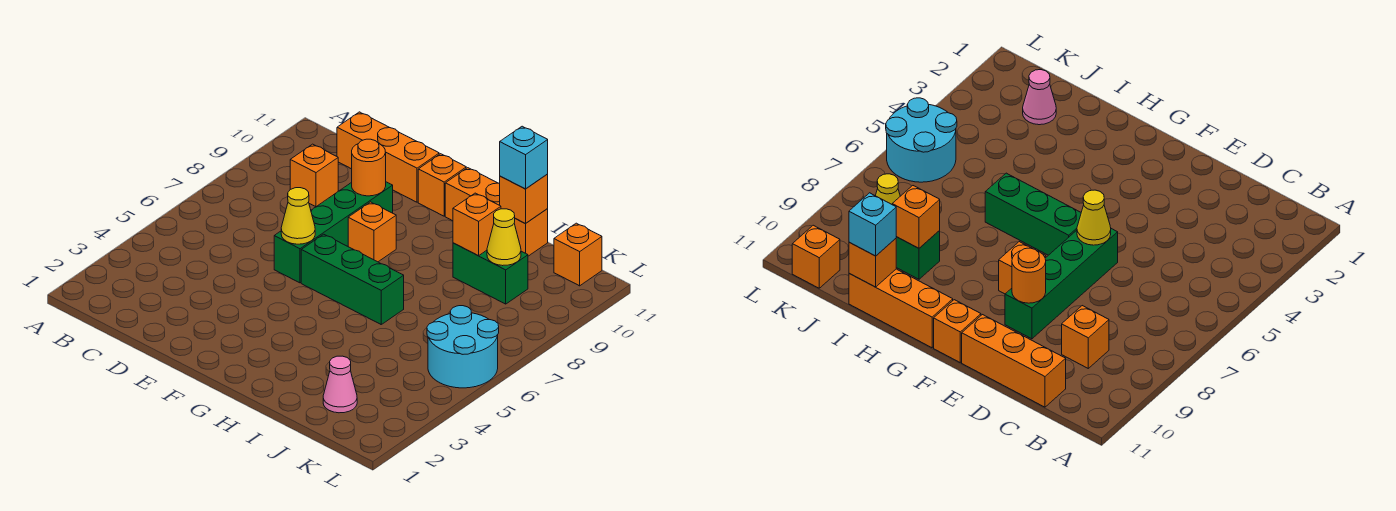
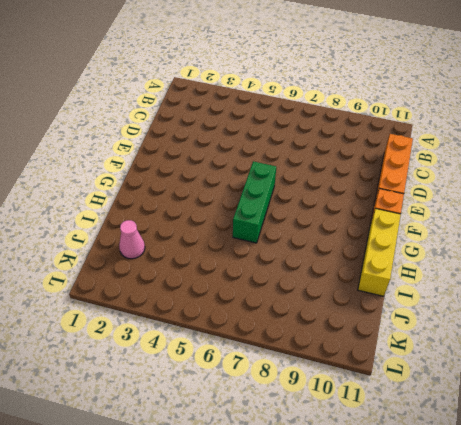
yellow brick G11:I11 level 1 -> orange brick G11:I11 level 1
none -> orange brick C9 level 1
none -> green brick E6:E9 level 1
none -> orange brick F8 level 1

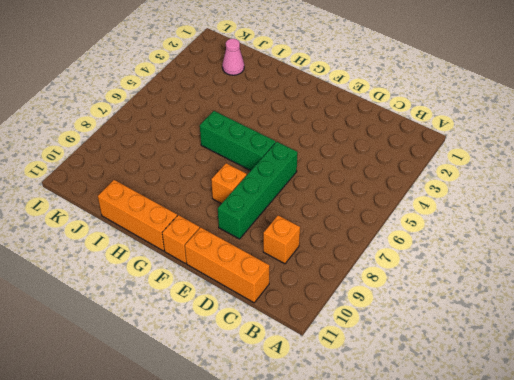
none -> green brick I9:J9 level 1
none -> cyan round brick K5:L6 level 1
none -> orange brick K11 level 1

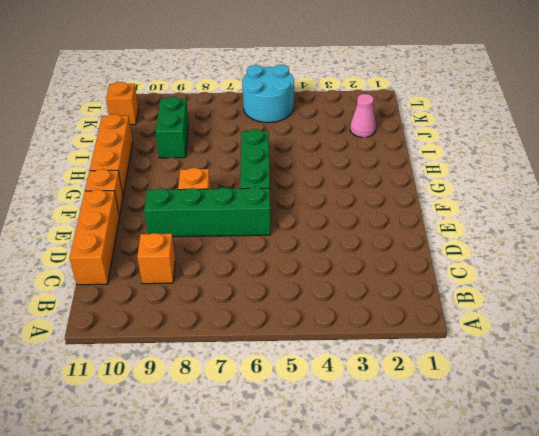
none -> yellow cone E6 level 2
none -> orange round brick E9 level 2
none -> orange brick I9 level 2

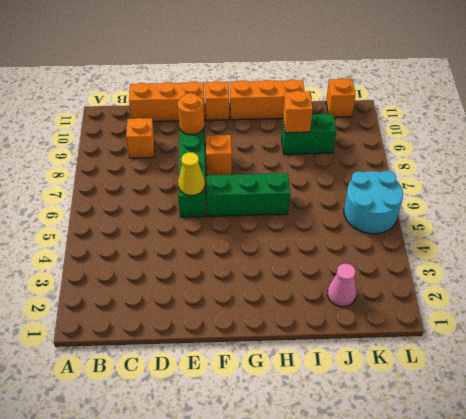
none -> orange brick I11 level 2
none -> yellow cone J9 level 2
none -> cyan brick I11 level 3

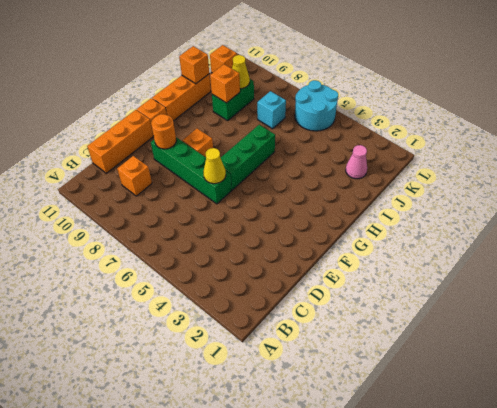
cyan brick J7 level 1 -> cyan brick I11 level 3

